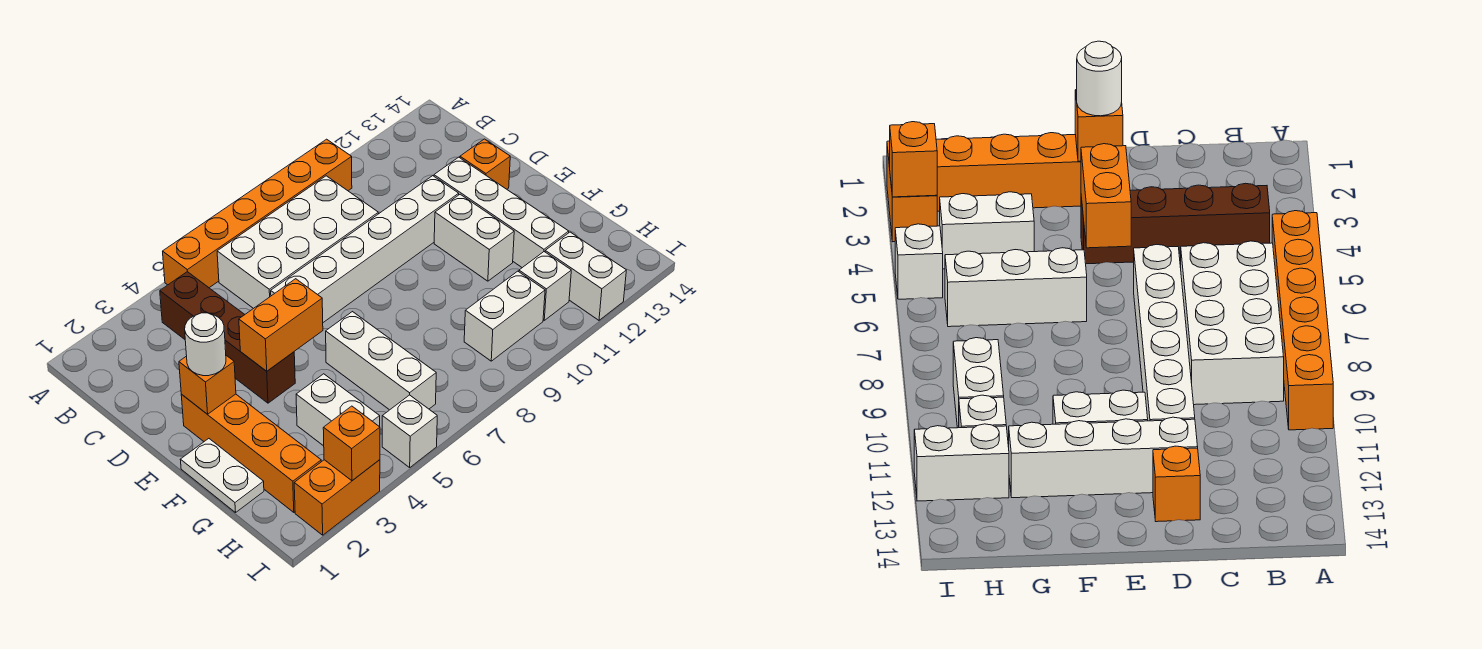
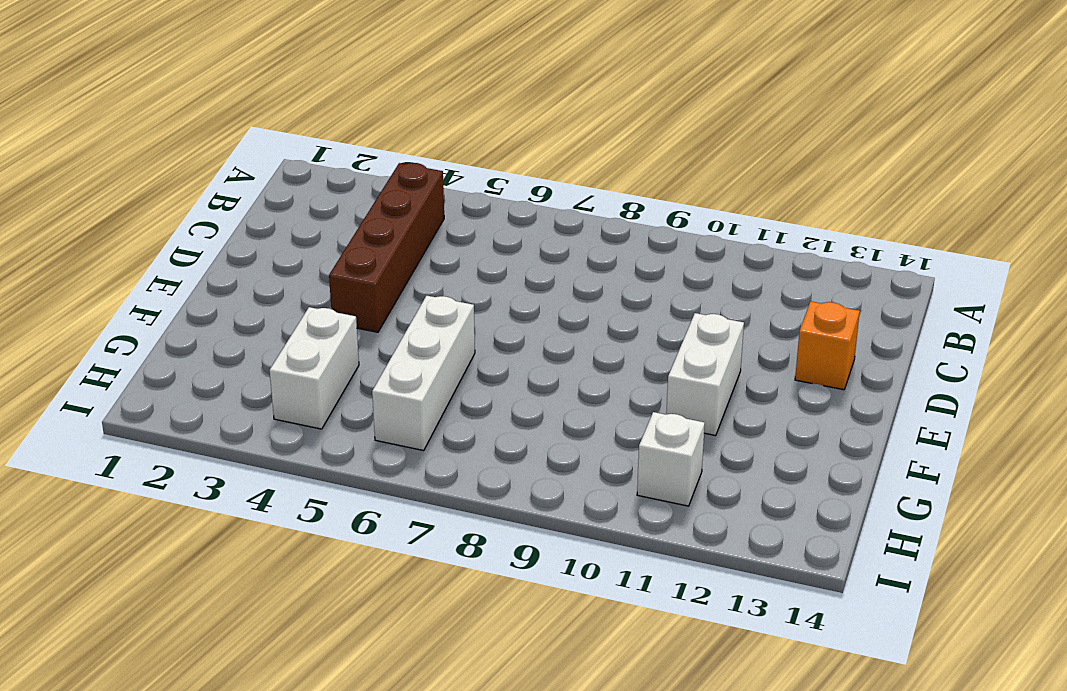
none -> orange brick A5:A10 level 1
none -> white brick B6:C9 level 1
none -> white brick D6:D11 level 1

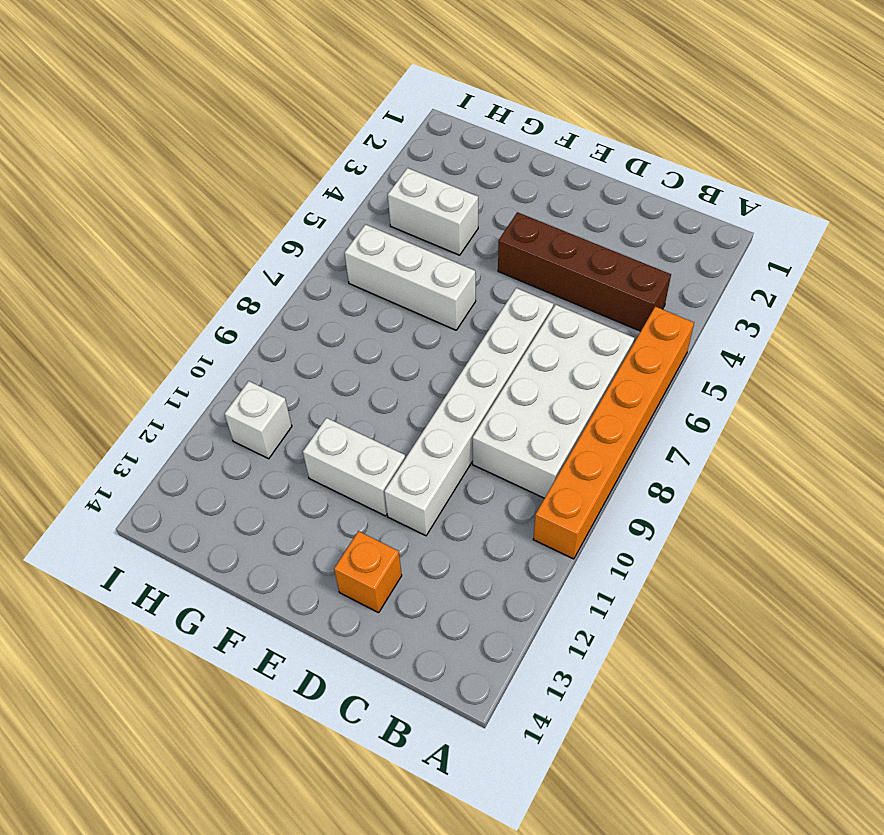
none -> white brick D12:G12 level 1
none -> orange brick E2:H2 level 1
none -> white plate F1:G1 level 1

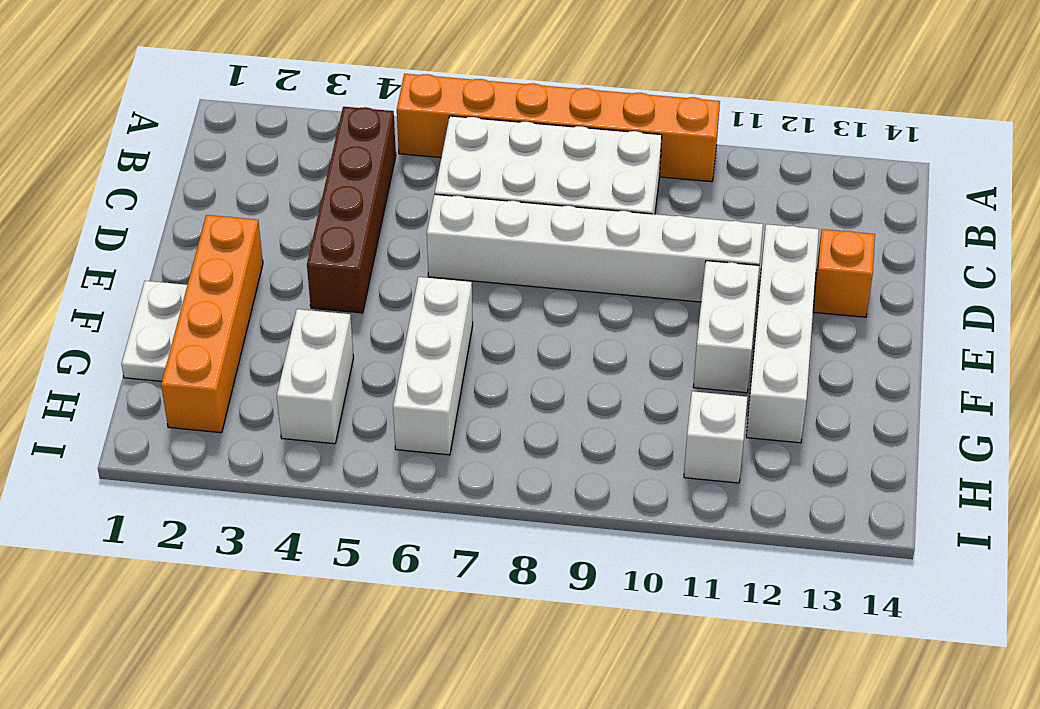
none -> white brick H9:H10 level 1
none -> white brick H12:I12 level 1
none -> orange brick I2:I3 level 1

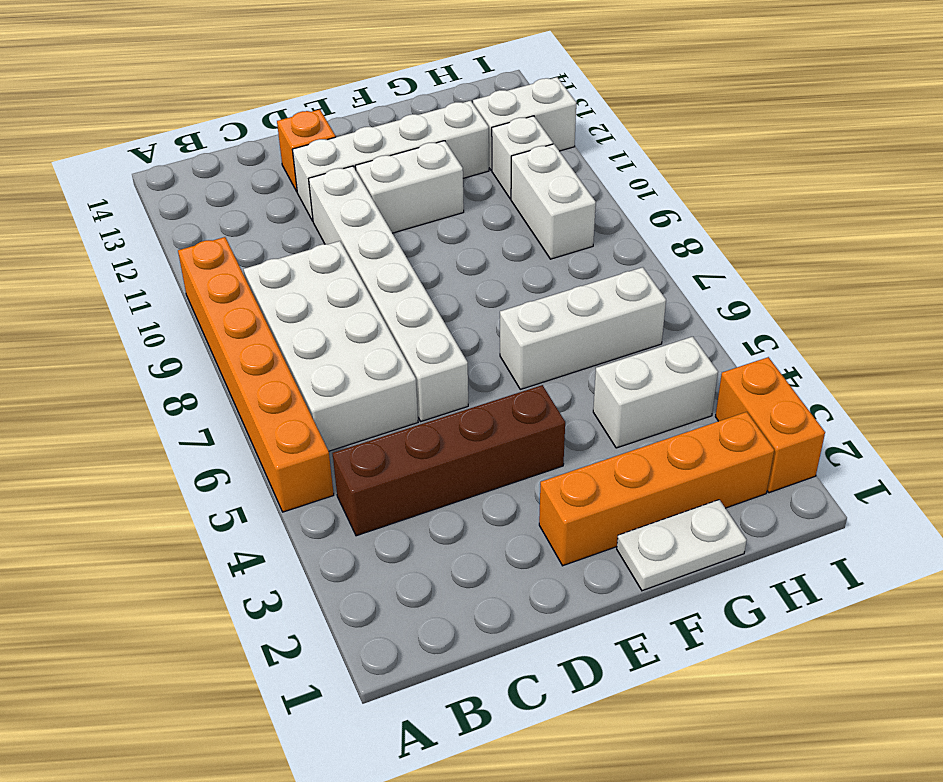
none -> white brick I5 level 1
none -> orange brick E2 level 2
none -> orange brick E4:E5 level 2

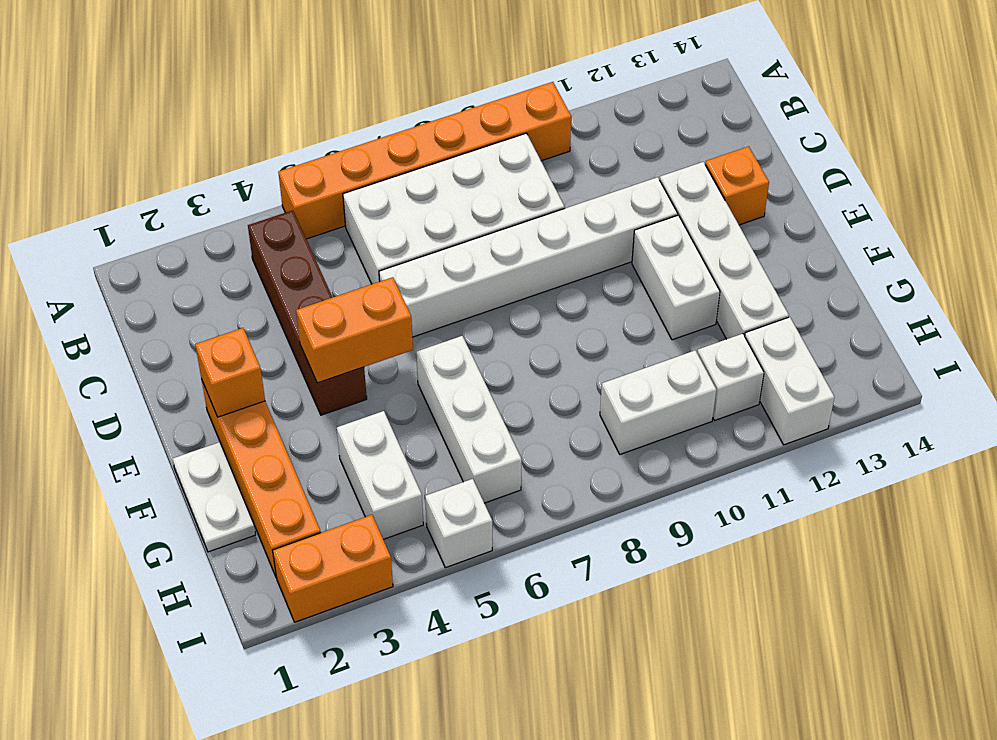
none -> orange brick I3 level 2
none -> white round brick E2 level 3

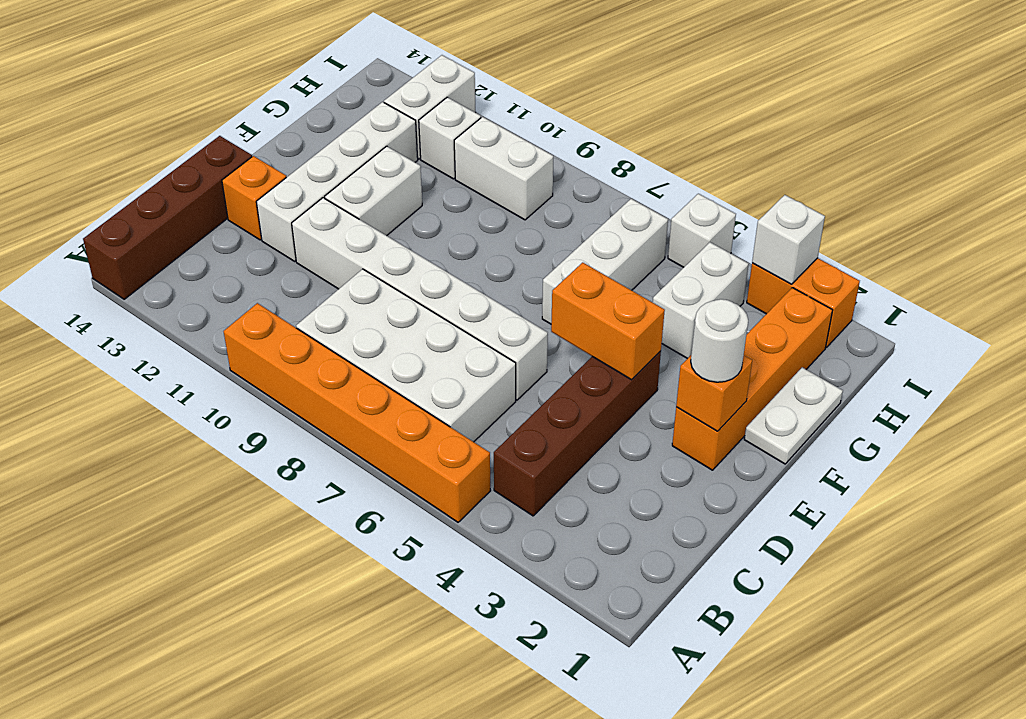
brown brick A14:D14 level 1 -> none
white brick I3 level 2 -> orange brick I3 level 2

